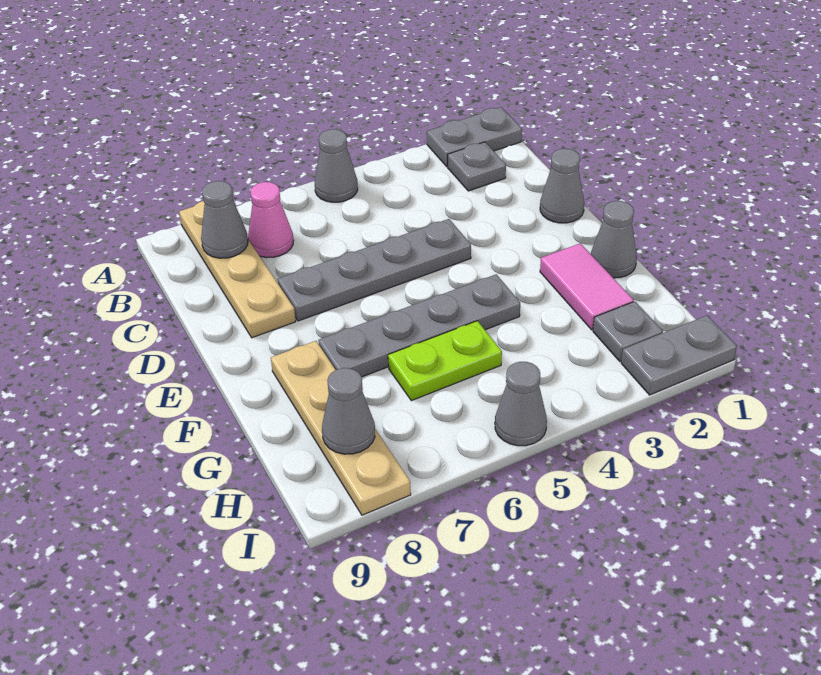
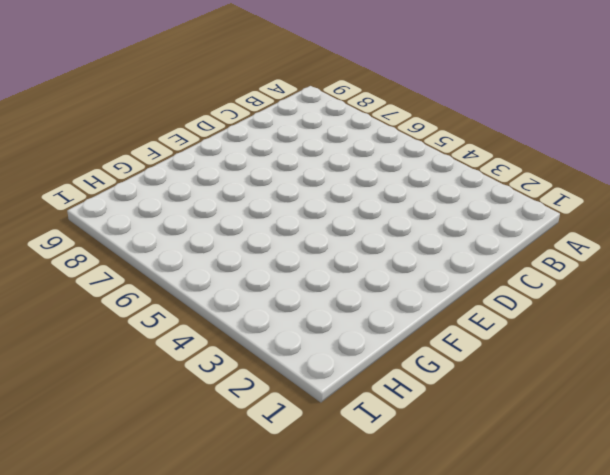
none -> grey plate A1:A2 level 1
none -> grey cone A5 level 1
none -> tan plate A8:D8 level 1

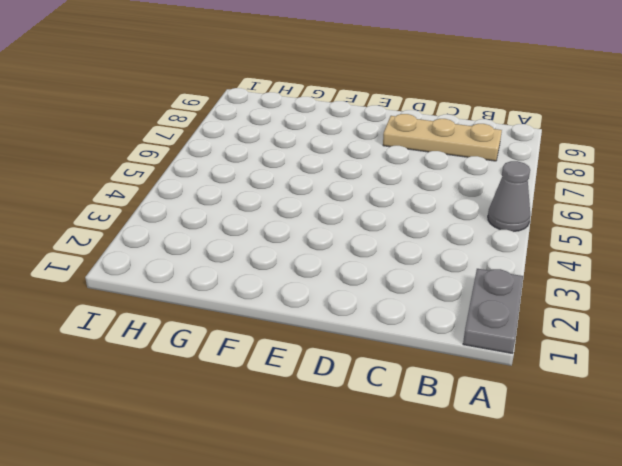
tan plate B8:D8 level 1 -> tan plate A8:D8 level 1
none -> grey plate B2 level 1
none -> pink cone B7 level 1
none -> grey cone D1 level 1

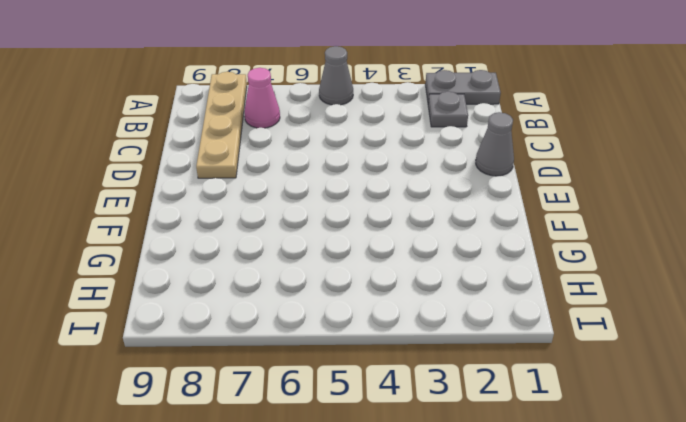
none -> grey plate D4:D7 level 1
none -> grey cone F1 level 1
none -> pink tile F2:G2 level 1

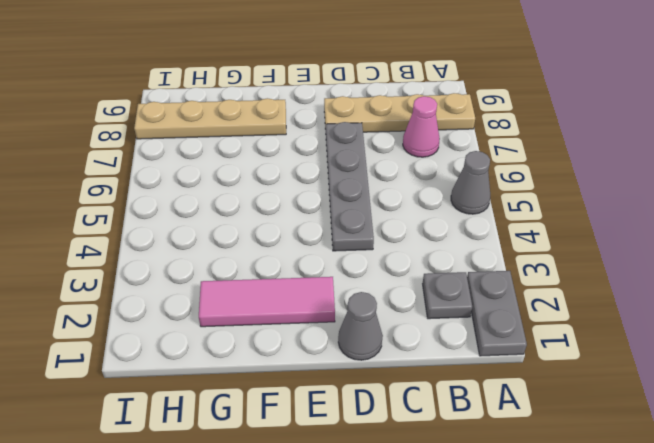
pink tile E2:G2 level 1 -> pink tile F2:G2 level 1
none -> grey cone F1 level 1
none -> grey plate F4:F7 level 1
none -> lime plate G5:G6 level 1

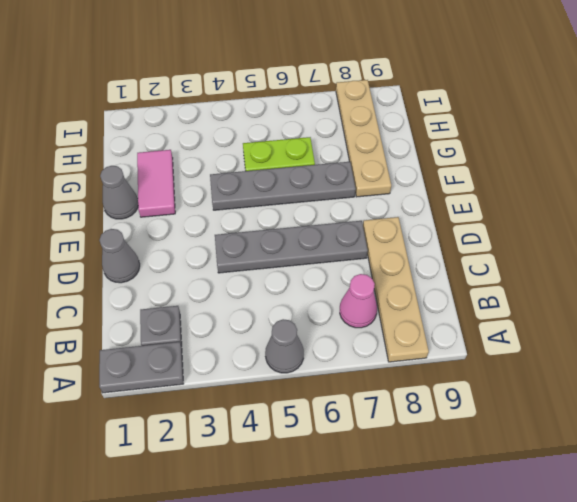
none -> grey plate H2 level 1
none -> grey plate I1:I2 level 1
none -> grey cone I5 level 1

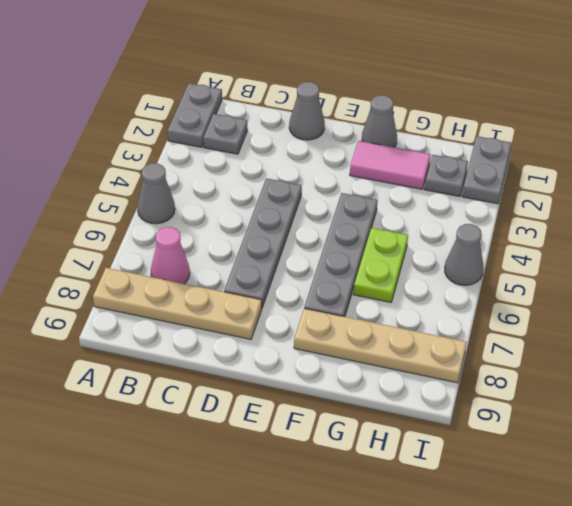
none -> grey cone B8 level 2
none -> grey cone H8 level 2

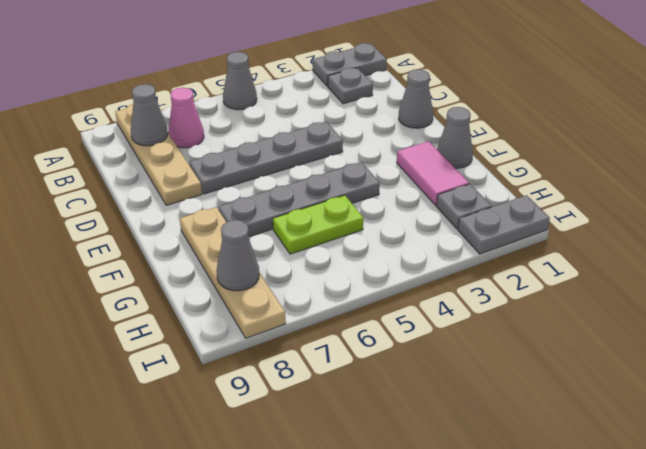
none -> grey cone I5 level 1

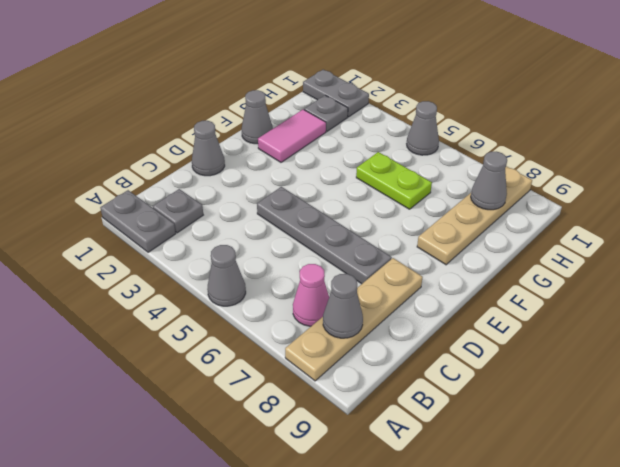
none -> grey plate F4:F7 level 1

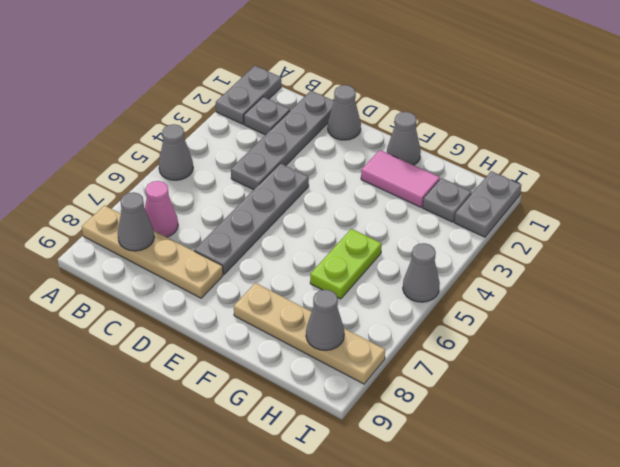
grey plate C1:C4 level 1 -> grey plate F4:F7 level 1

